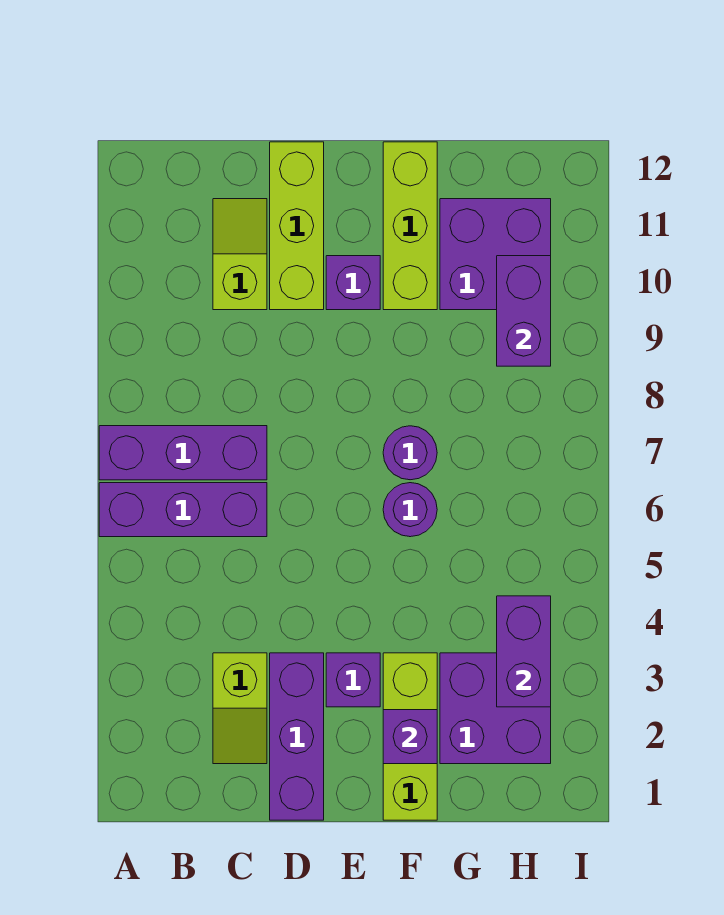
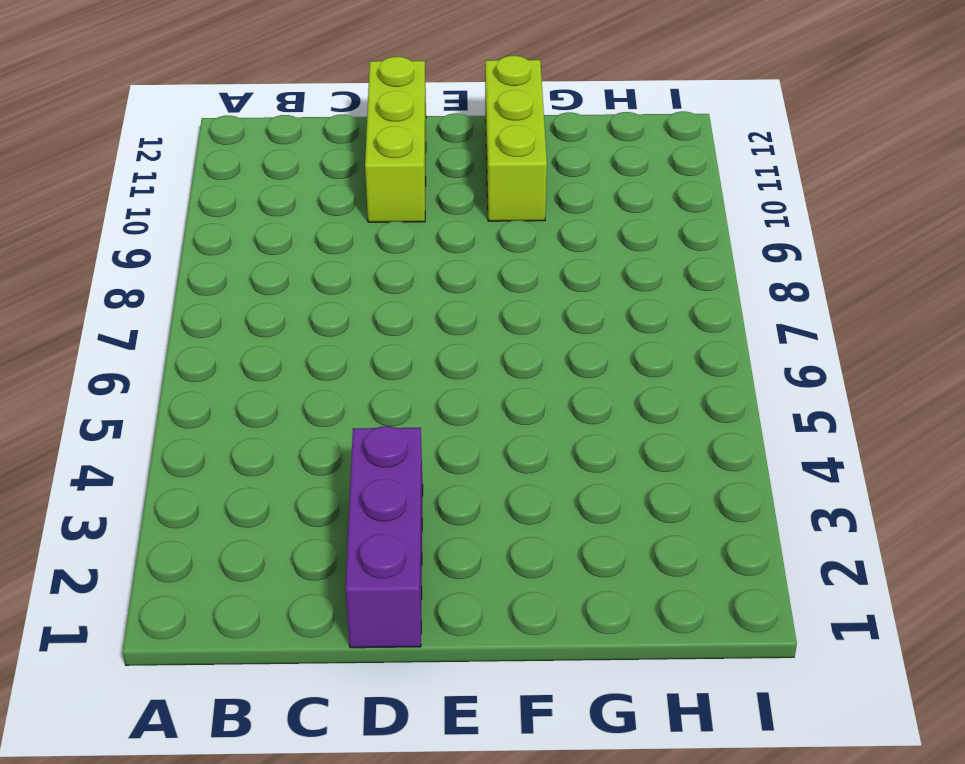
none -> purple brick A6:C6 level 1
none -> purple brick A7:C7 level 1
none -> lime slope C2:C3 level 1 top 3

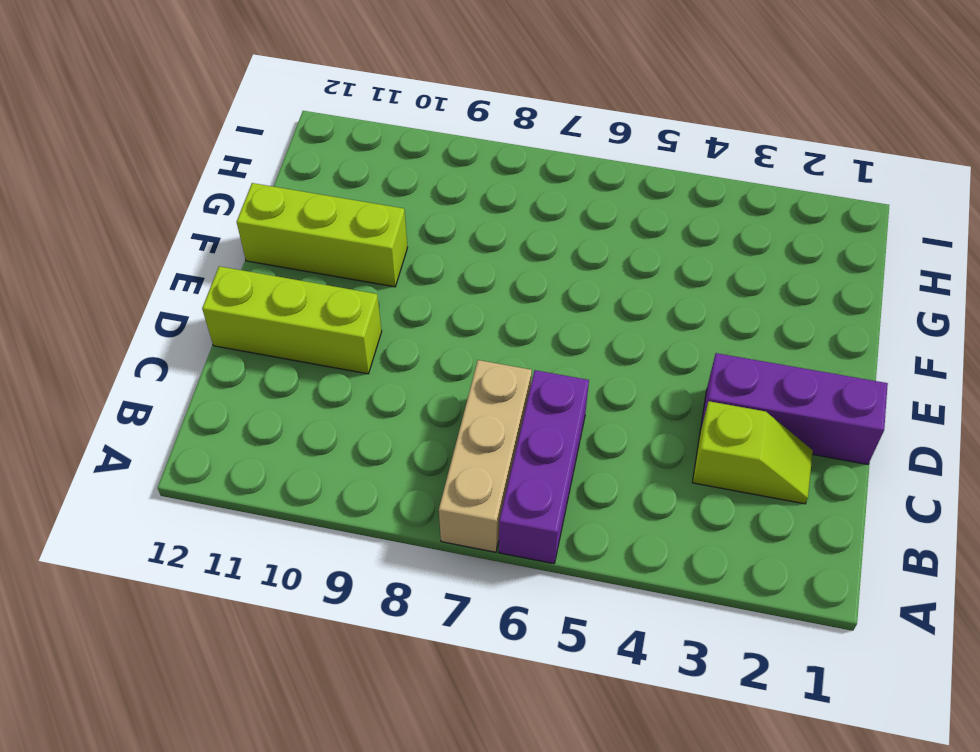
tan brick A7:C7 level 1 -> purple brick A7:C7 level 1
none -> lime slope C10:C11 level 1 top 10
none -> purple brick E3 level 1
none -> purple brick E10 level 1

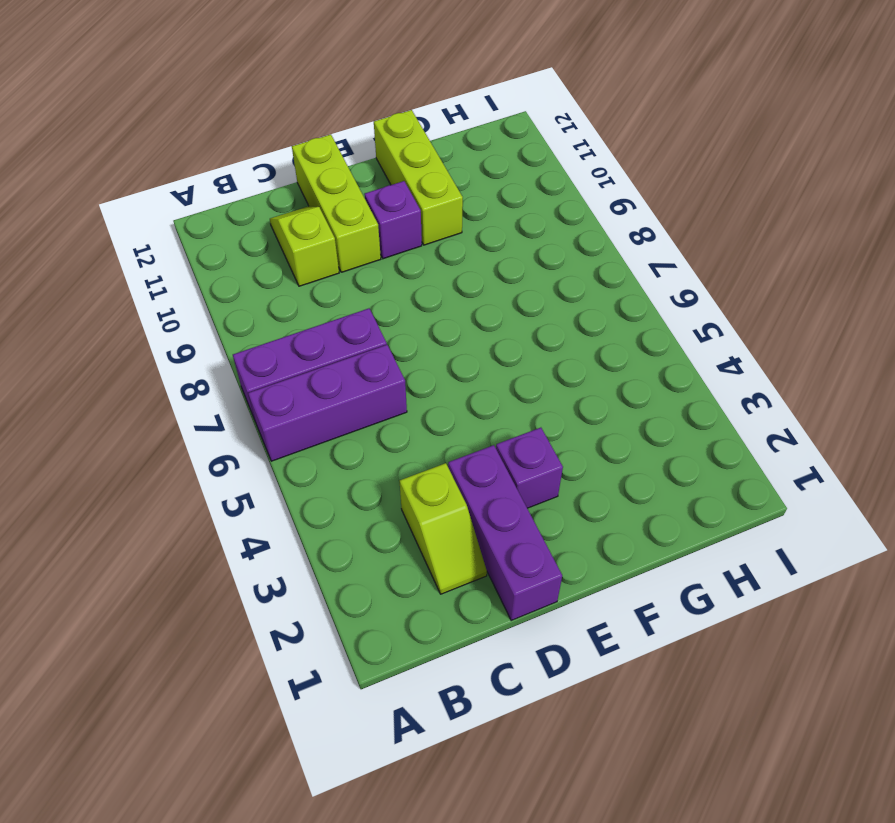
none -> lime brick F1:F3 level 1
none -> purple round brick F6 level 1
none -> purple round brick F7 level 1

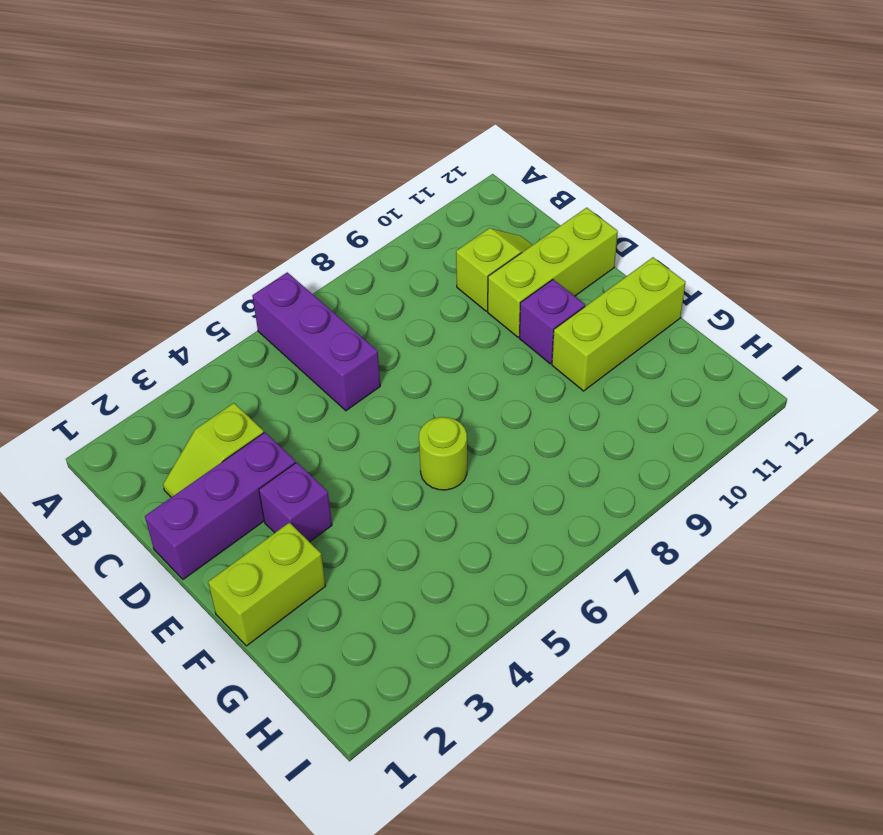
lime brick F1:F2 level 1 -> lime brick F1:F3 level 1
lime round brick F6 level 1 -> purple round brick F6 level 1
none -> purple brick A7:C7 level 1
none -> purple round brick F7 level 1
none -> purple brick G2:H3 level 1

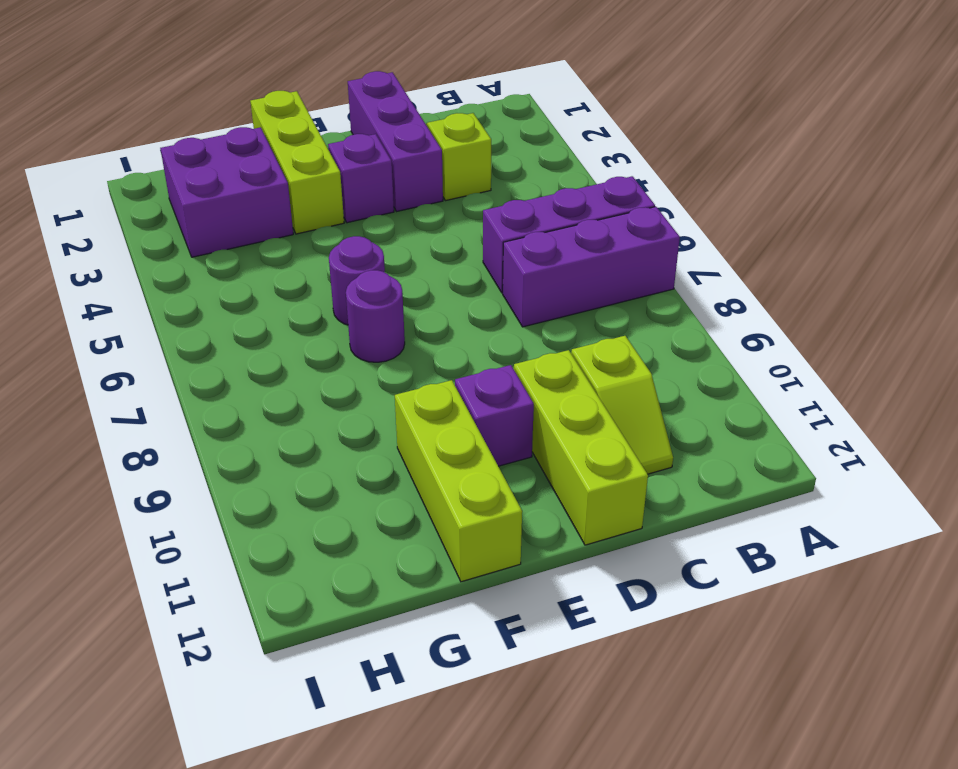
none -> purple brick G10:H11 level 1
none -> purple brick F2 level 2
none -> purple brick H3:H4 level 2

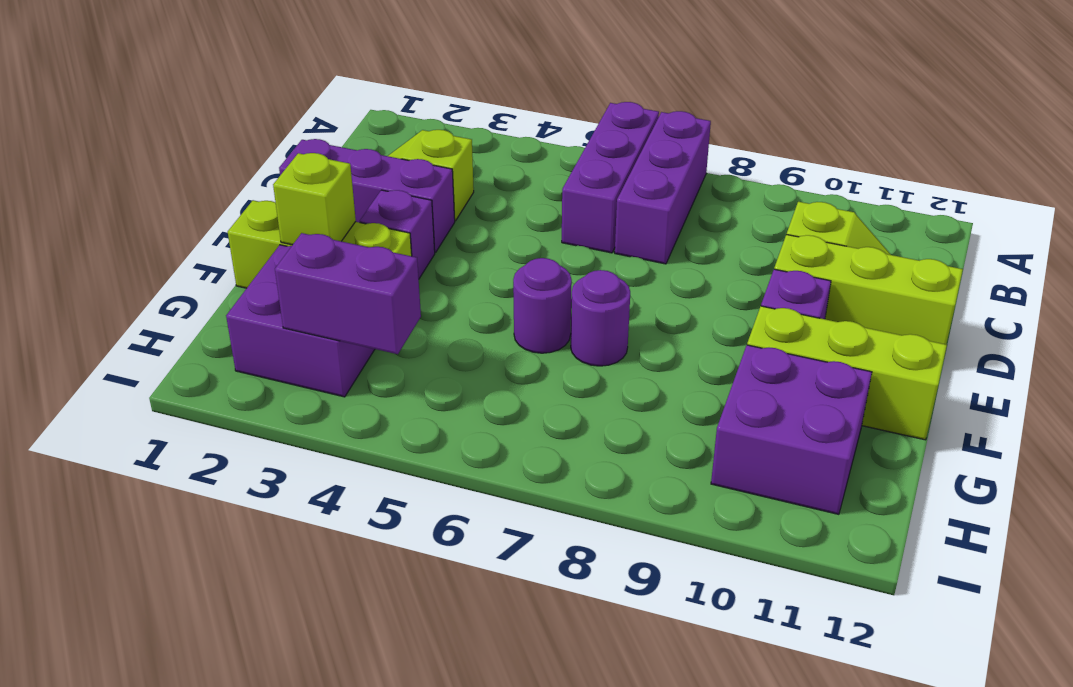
lime brick F2 level 2 -> purple brick F2 level 2
none -> purple brick H9:H10 level 2

